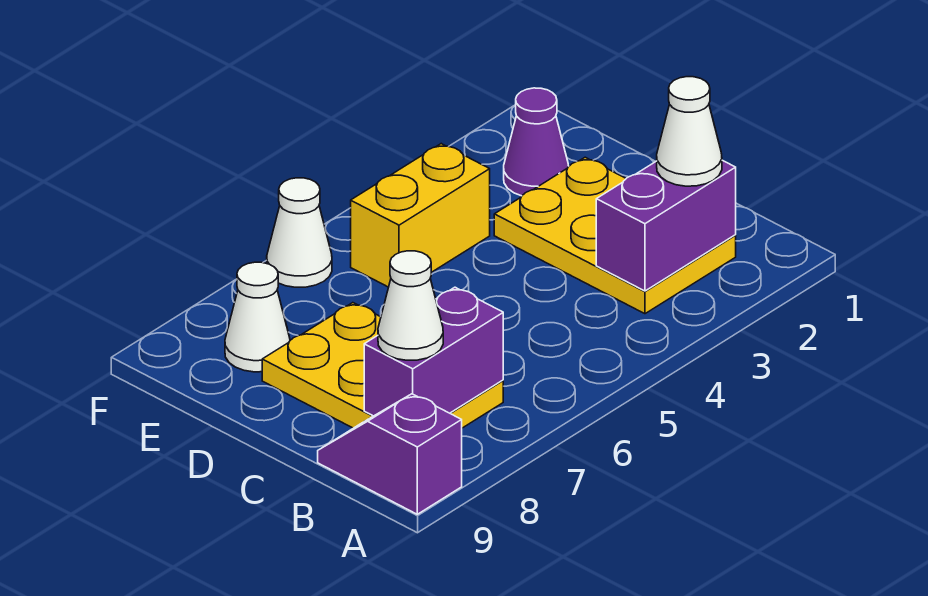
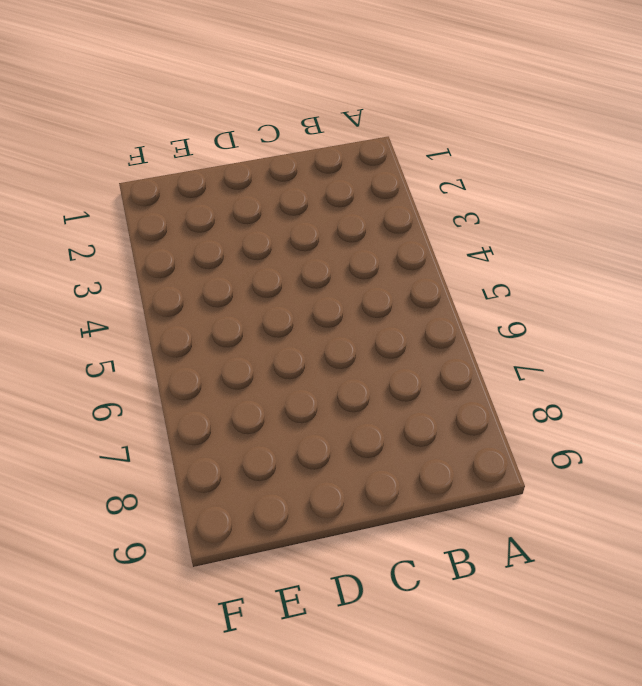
none -> purple slope A9:B9 level 1 top A
none -> yellow plate B2:D3 level 1

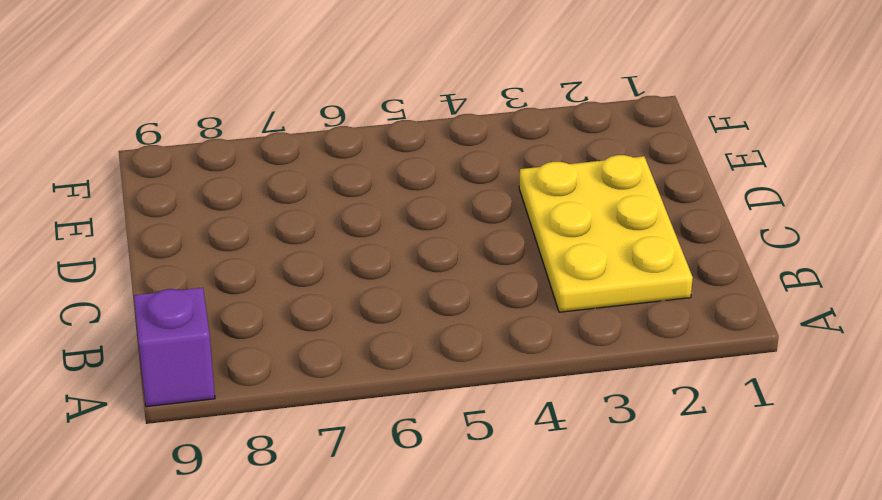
none -> yellow plate B7:D8 level 1
none -> purple cone E2 level 1

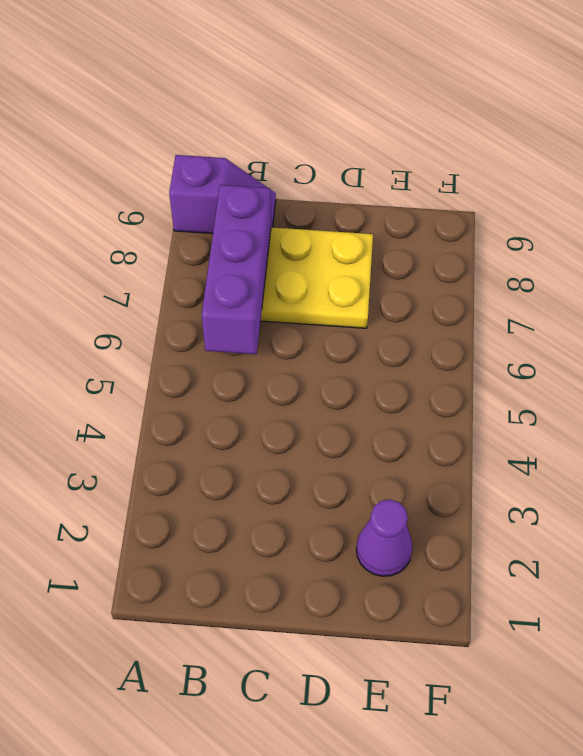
purple brick B6:B8 level 2 -> purple brick B7:B8 level 2
none -> yellow plate B2:D3 level 1
none -> yellow brick E4:E5 level 1

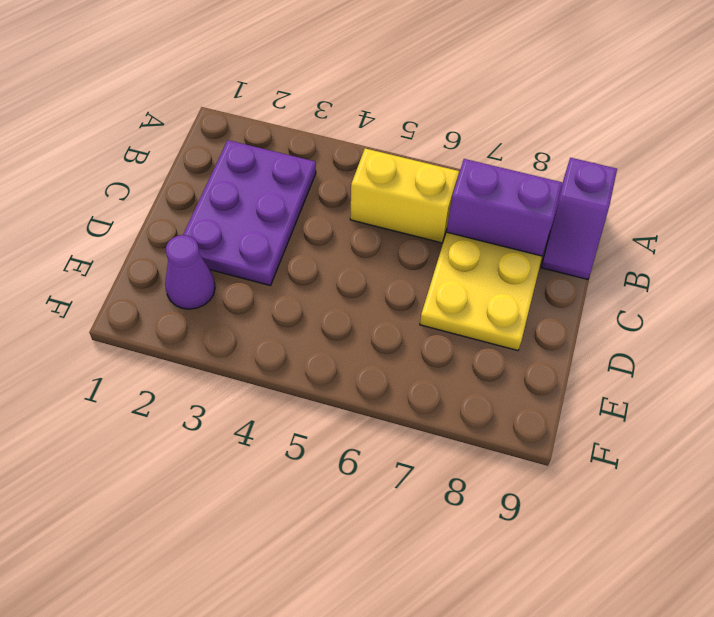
purple plate B2:D3 level 1 -> yellow plate B2:D3 level 1
yellow brick B5:B6 level 1 -> yellow brick E4:E5 level 1
none -> white cone E8 level 1
none -> white cone F6 level 1

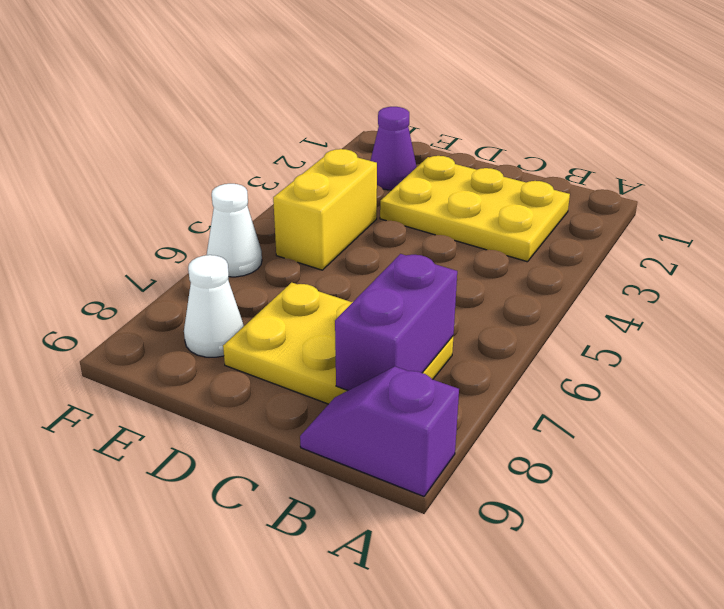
none -> purple brick B2:B3 level 2
none -> white cone B2 level 3

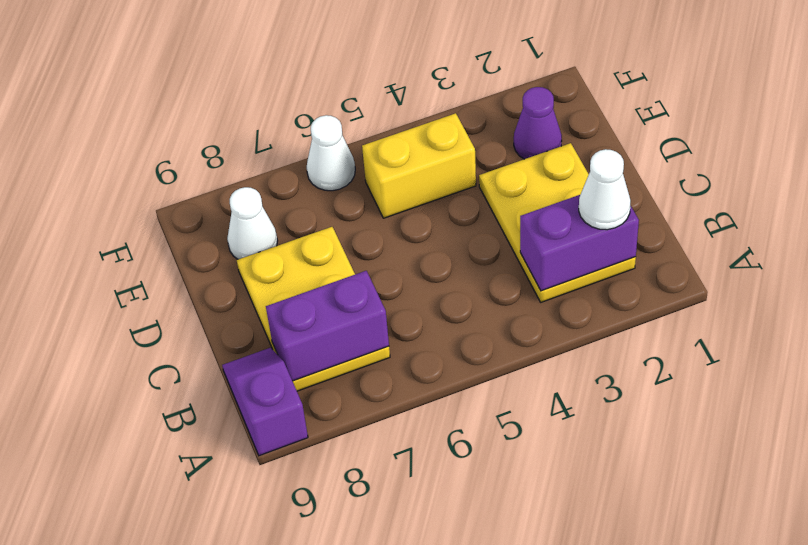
none -> white cone B8 level 3

